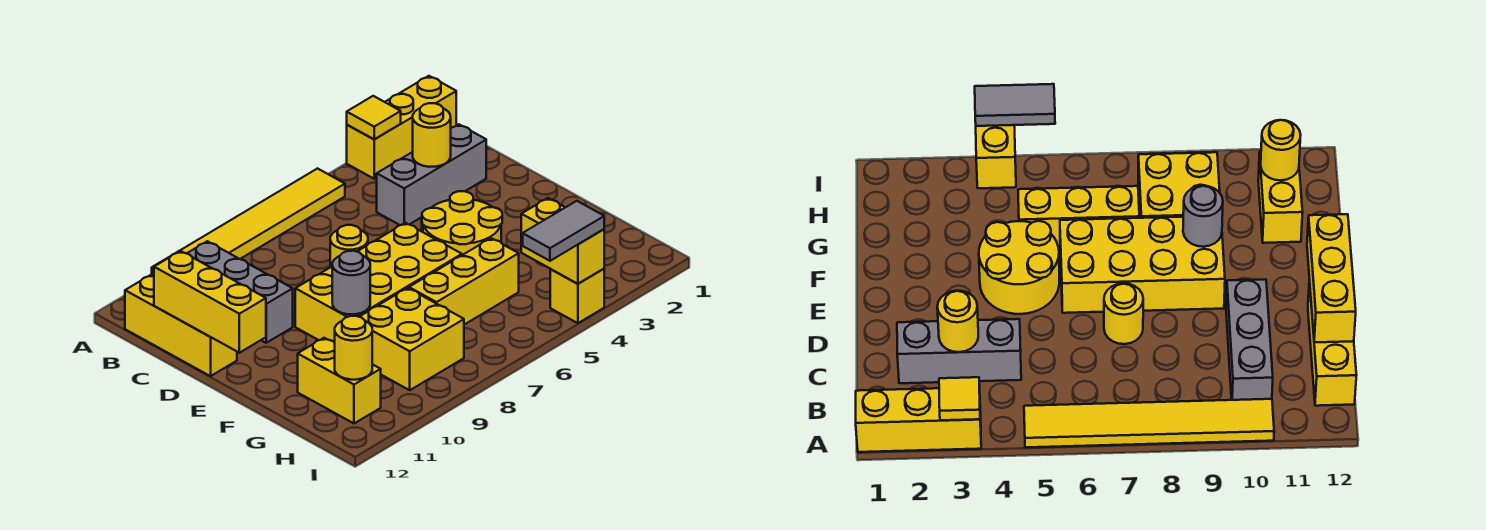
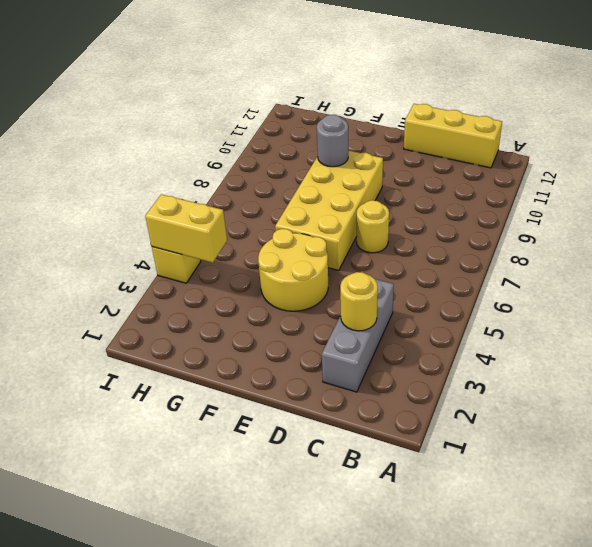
none -> yellow brick A1:A3 level 1
none -> yellow tile A5:A10 level 1
none -> grey brick B10:D10 level 1

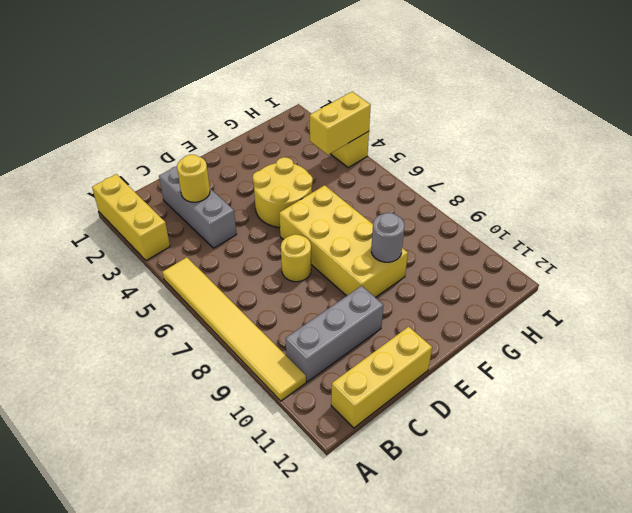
none -> yellow brick G5:G7 level 1
none -> yellow brick G8:H9 level 1
none -> yellow brick G11:H11 level 1

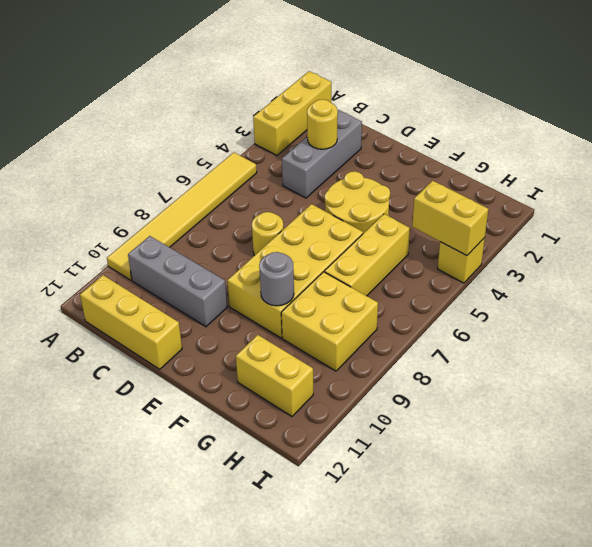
none -> yellow tile A3 level 2
none -> yellow brick C12:E12 level 2
none -> yellow round brick H11 level 2

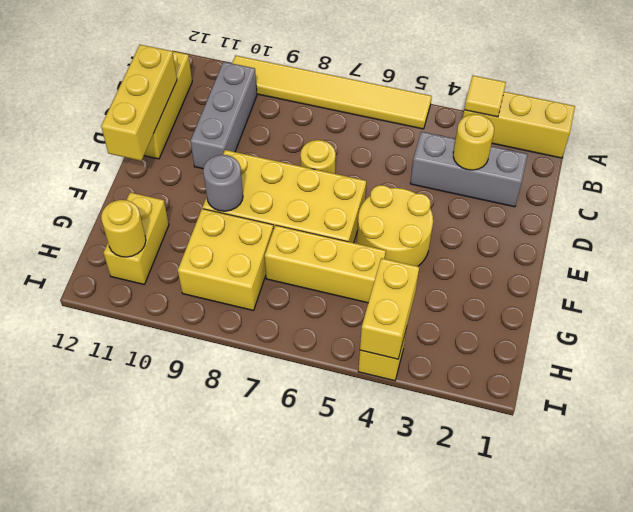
none -> grey tile I4:I5 level 3

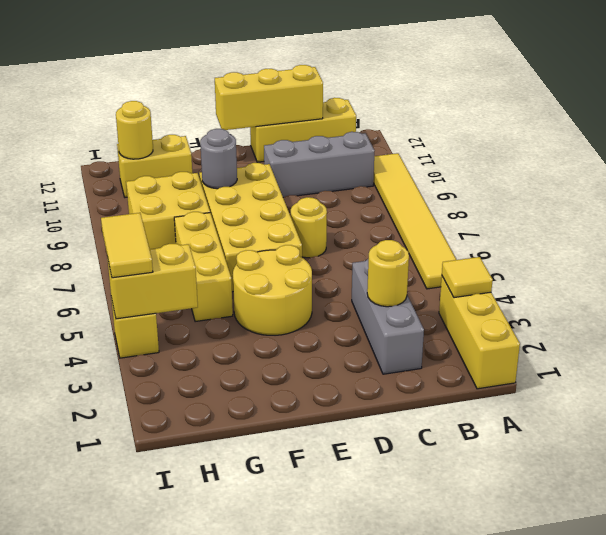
yellow tile I4:I5 level 3 -> grey tile I4:I5 level 3

